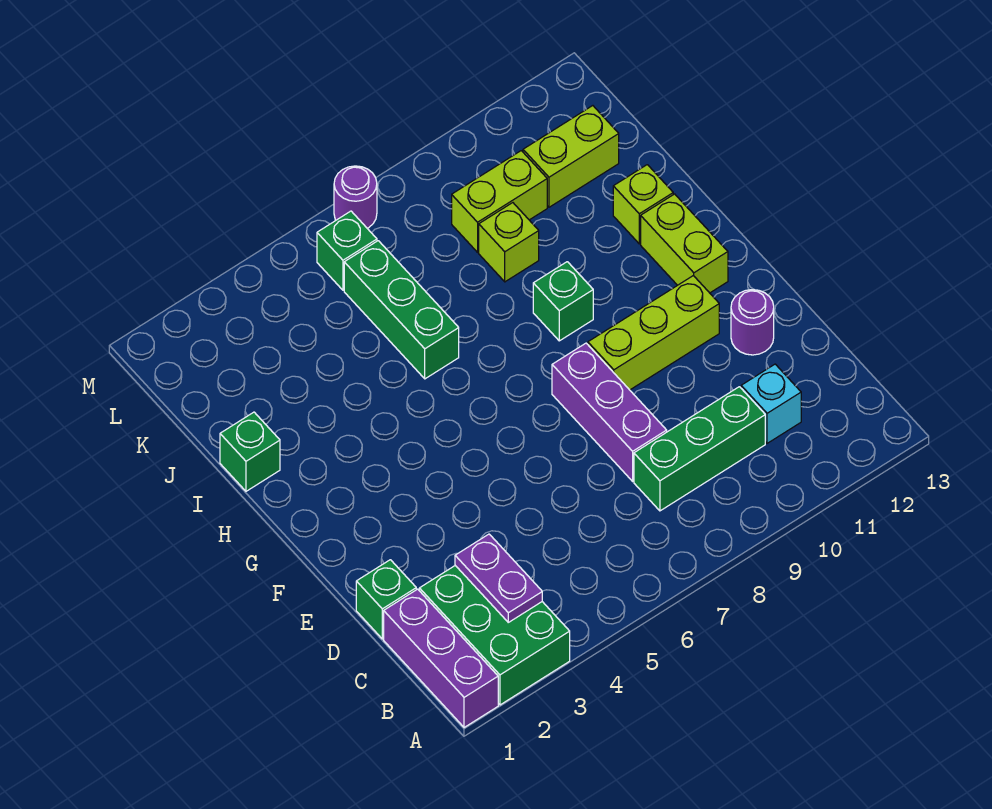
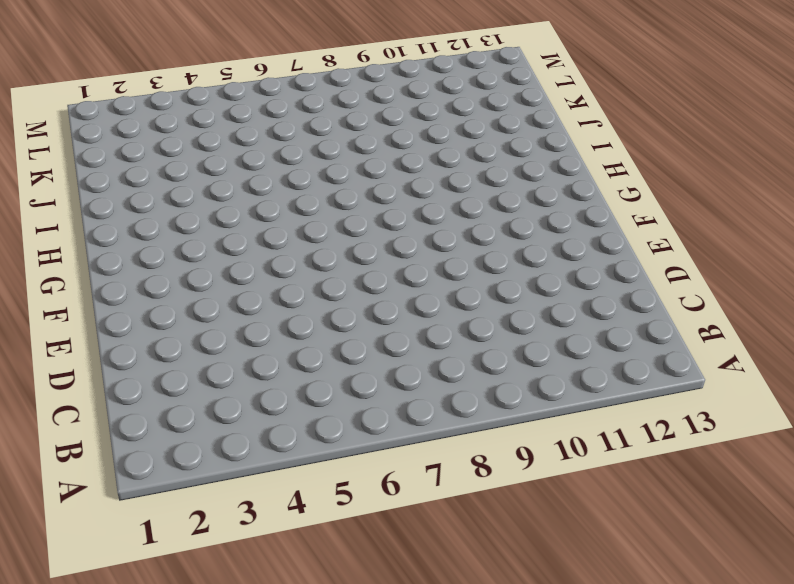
none -> purple brick A1:C1 level 1
none -> green brick A2:C3 level 1
none -> green brick C8:C10 level 1

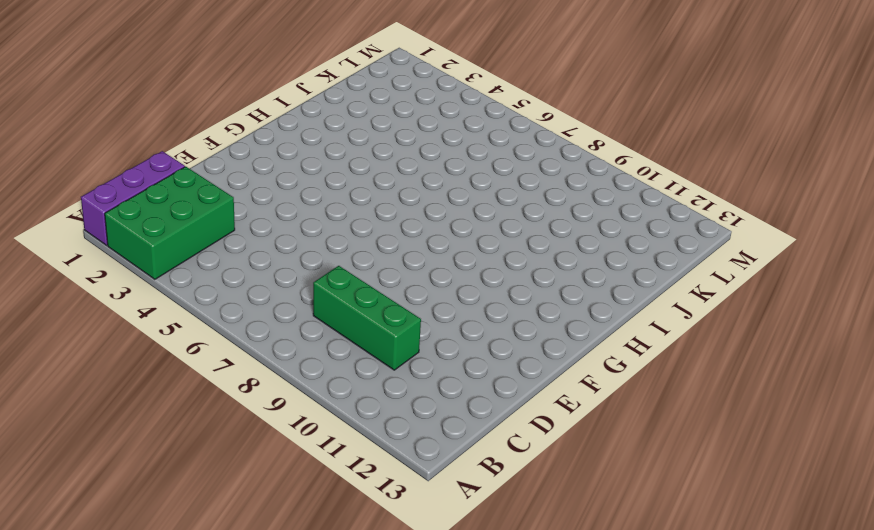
none -> cyan brick C11 level 1
none -> green brick D1 level 1
none -> purple brick D8:F8 level 1

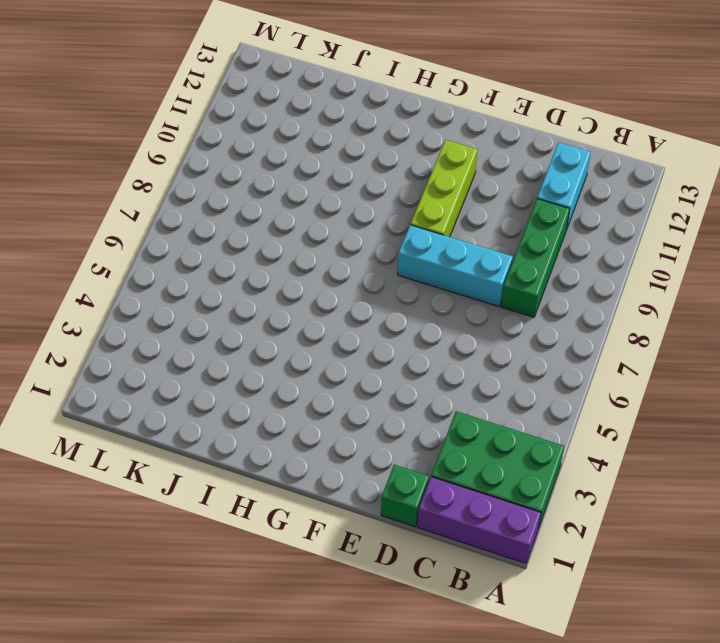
cyan brick C11:C12 level 1 -> cyan brick C11 level 1
cyan brick D8:F8 level 1 -> purple brick D8:F8 level 1
none -> purple round brick E12 level 1
none -> lime brick G12:H12 level 1
none -> green brick H9 level 1

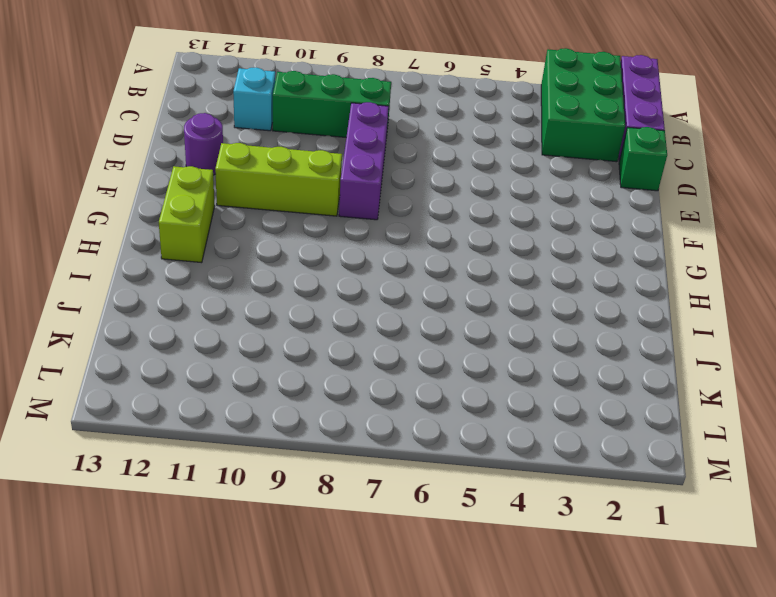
none -> green brick H9 level 1
none -> green brick I1 level 1
none -> green brick I6:K6 level 1

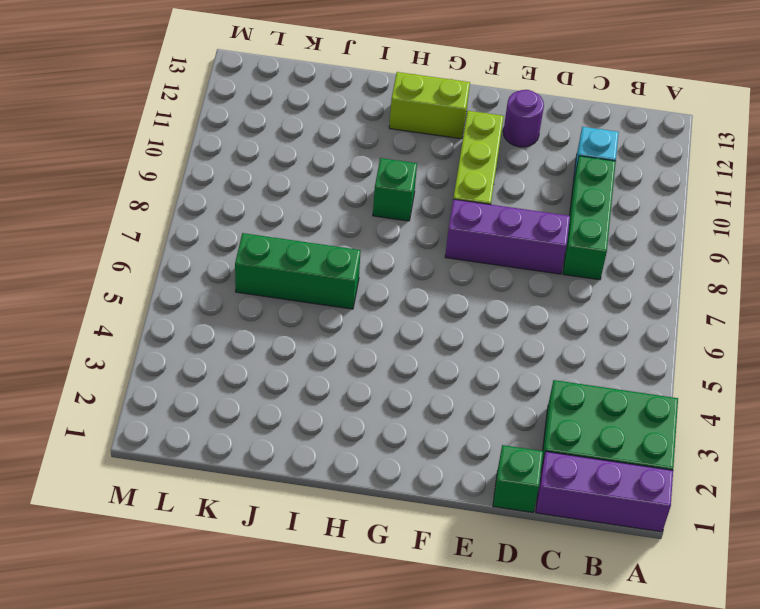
none -> green brick I1 level 1
none -> lime brick I12 level 1
none -> lime brick J9 level 1

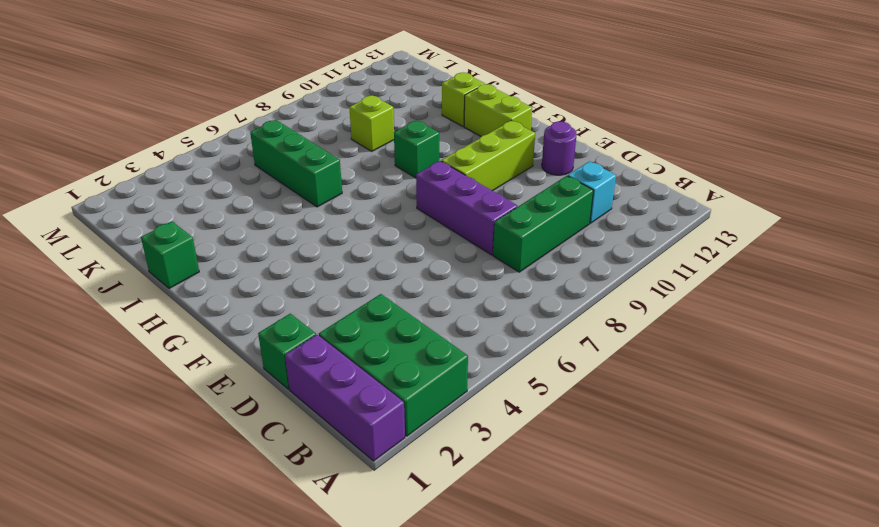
none -> lime brick K9:K10 level 1
none -> lime brick K11:K12 level 1
none -> green brick L6 level 1

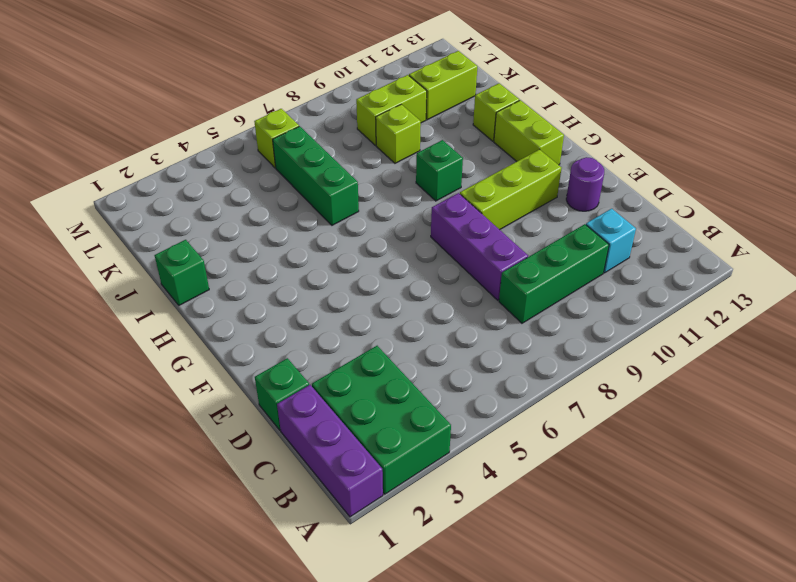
lime brick L6 level 1 -> green brick L6 level 1
none -> purple round brick M7 level 1
none -> purple plate B3:C3 level 2

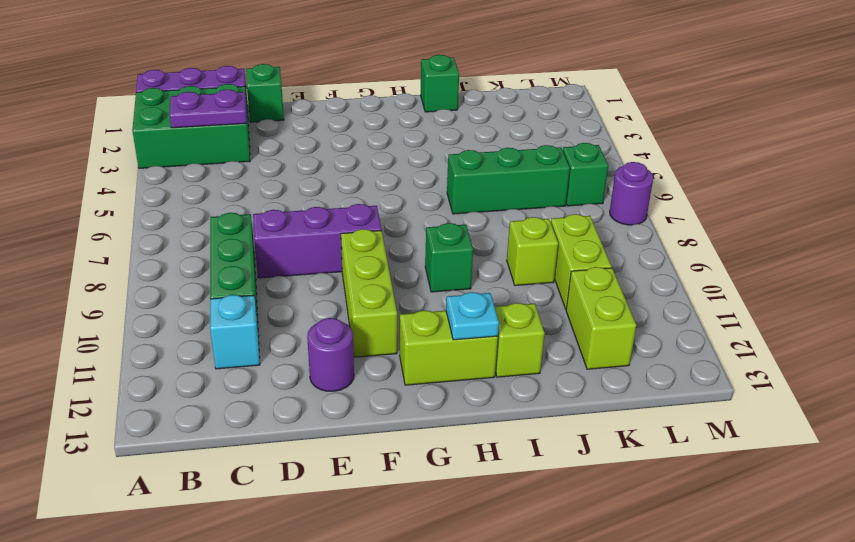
cyan plate H12 level 2 -> none

